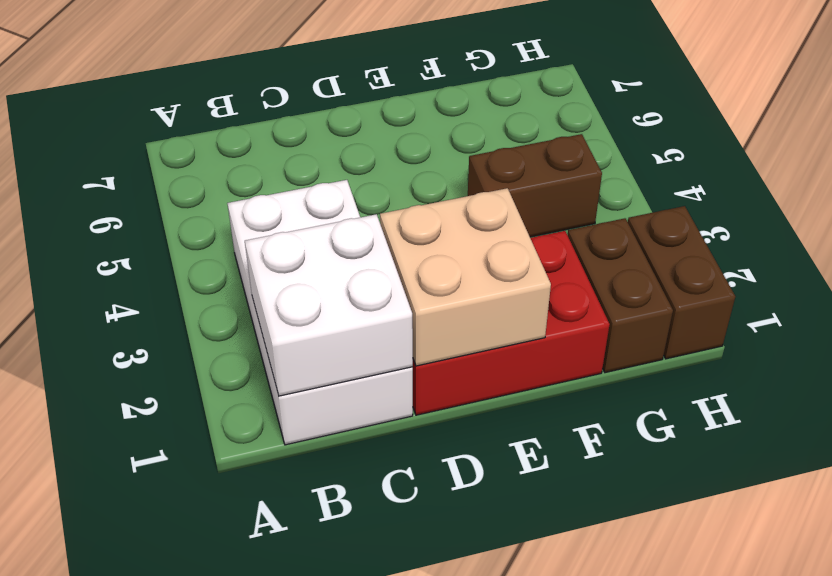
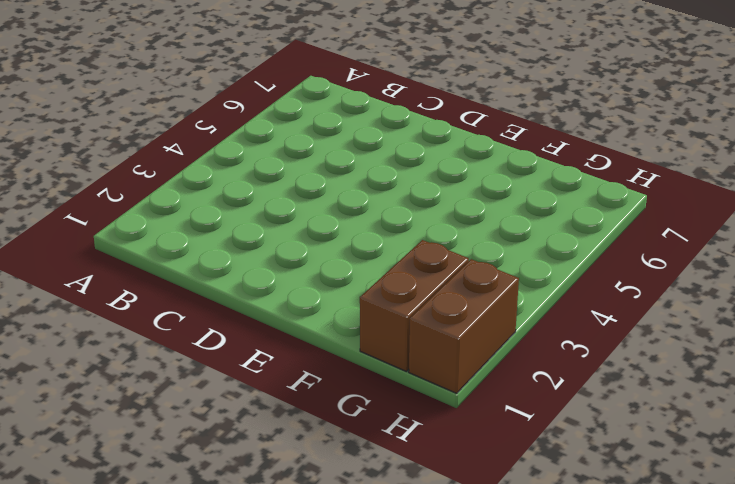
none -> white brick B1:C4 level 1
none -> red brick D1:F2 level 1

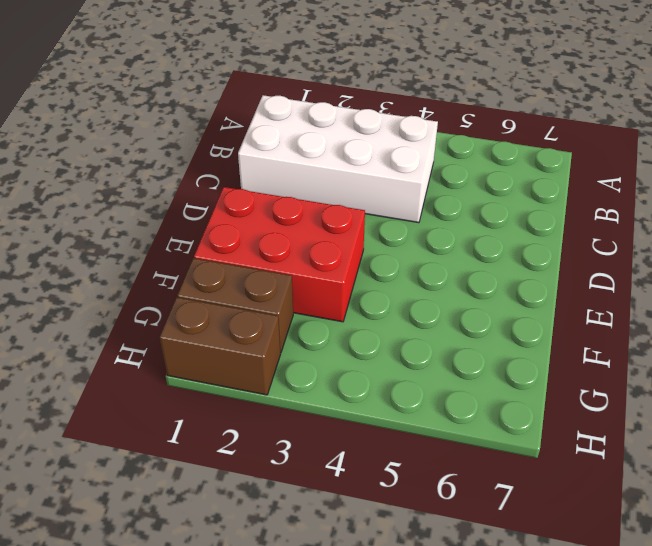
red brick E1:F3 level 1 -> red brick D1:F2 level 1
none -> brown brick F4:G4 level 1
none -> white brick B1:C2 level 2

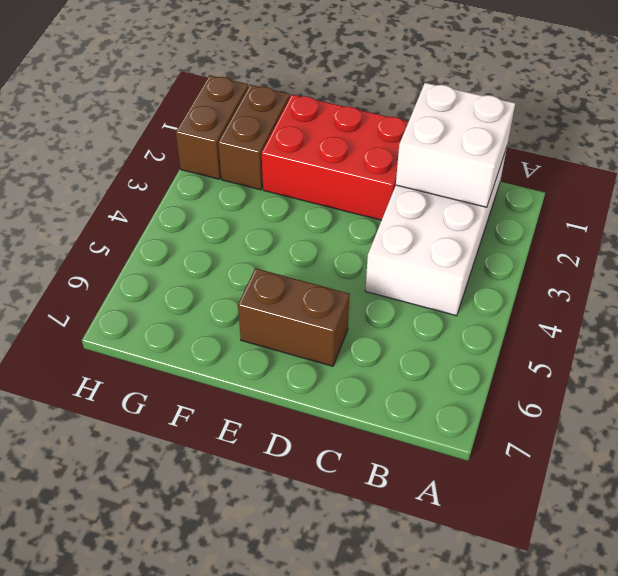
brown brick D6:E6 level 1 -> brown brick F4:G4 level 1
none -> tan brick D1:E2 level 2

